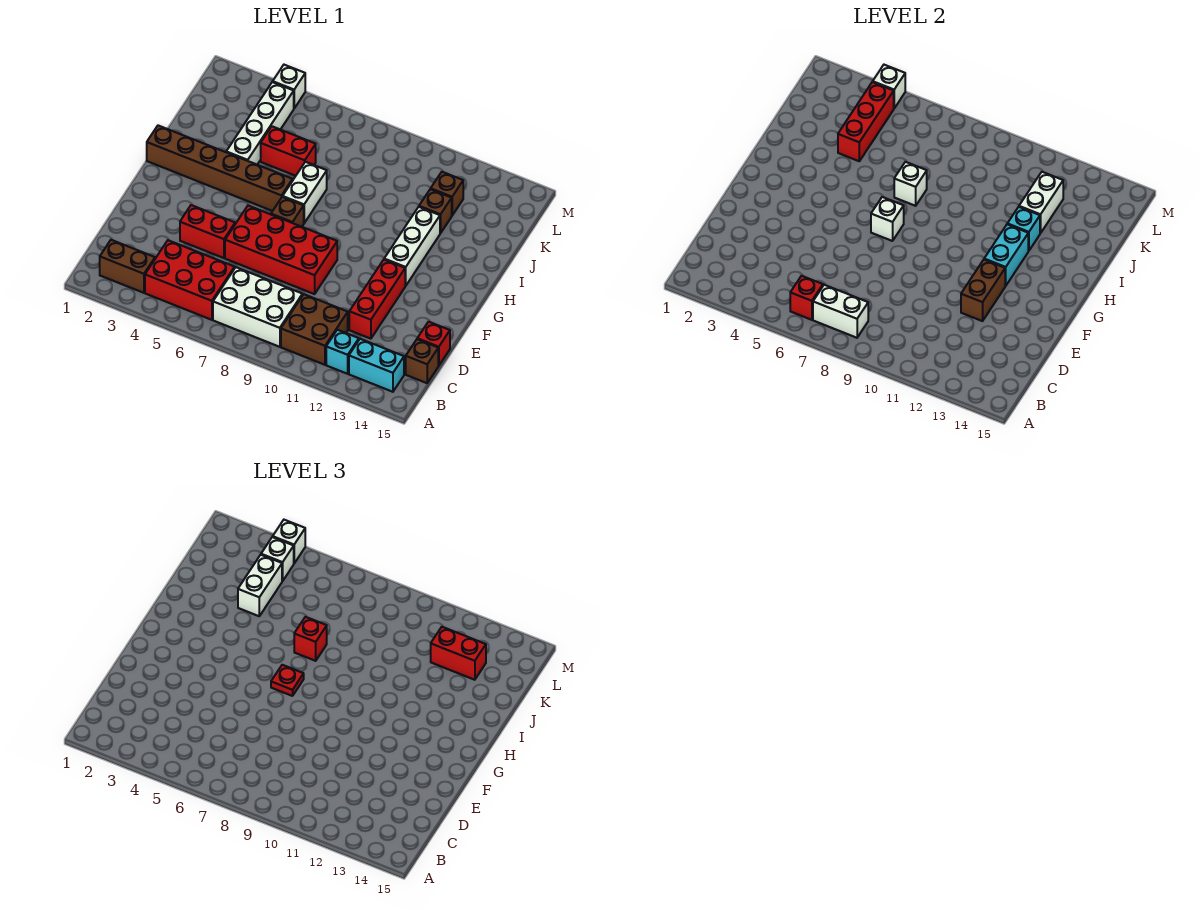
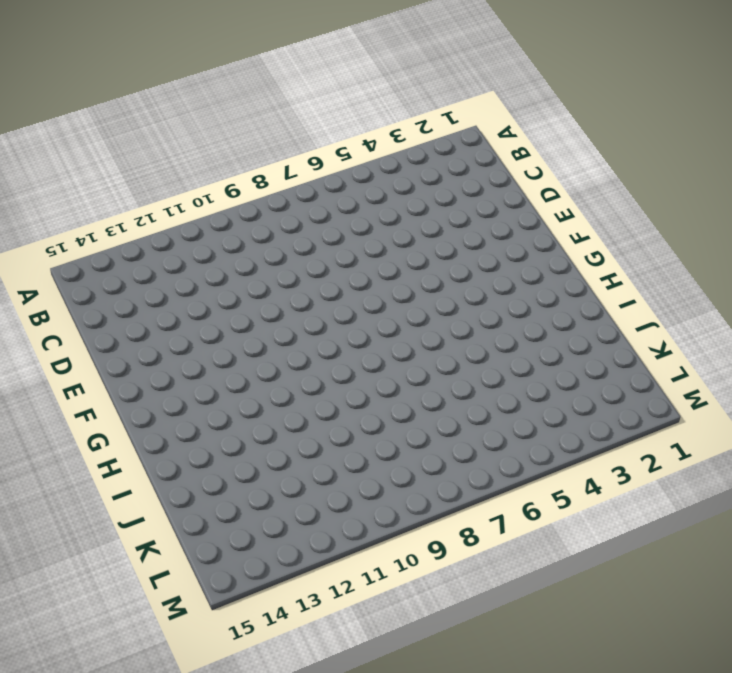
none -> brown brick B2:B3 level 1
none -> red brick B4:C6 level 1
none -> white brick B7:C9 level 1
none -> brown brick B10:C11 level 1

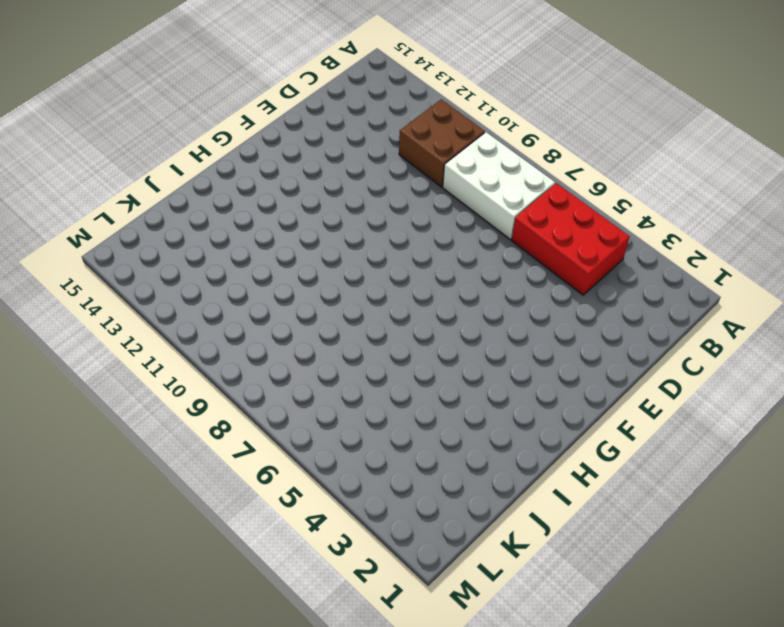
none -> brown brick B2:B3 level 1
none -> cyan brick B12 level 1
none -> cyan brick B13:B14 level 1
none -> brown brick C15 level 1

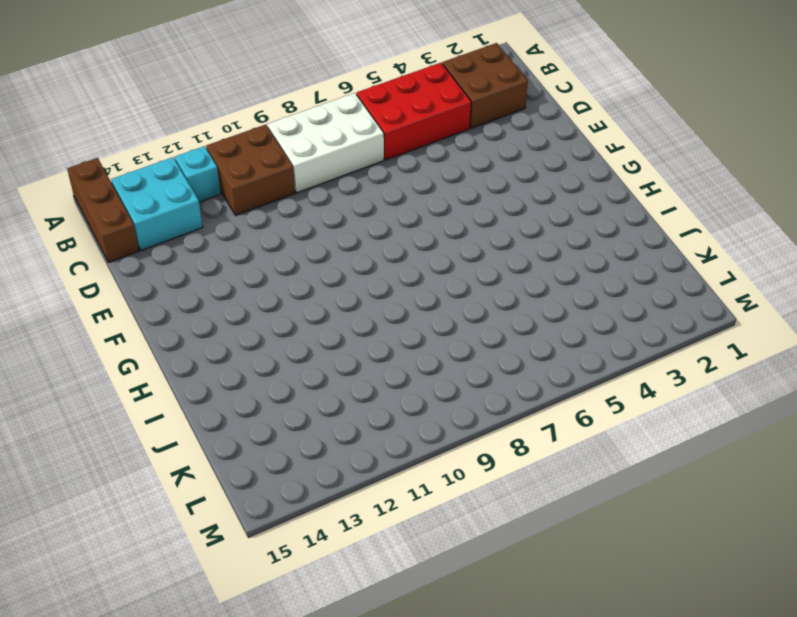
brown brick A15:C15 level 1 -> brown brick C15 level 1
brown brick B2:C3 level 1 -> brown brick B2:B3 level 1
cyan brick B13:C14 level 1 -> cyan brick B13:B14 level 1
none -> red brick D12:F12 level 1
none -> red brick D15 level 1
none -> red brick E4:E5 level 1
none -> red brick E6:F9 level 1

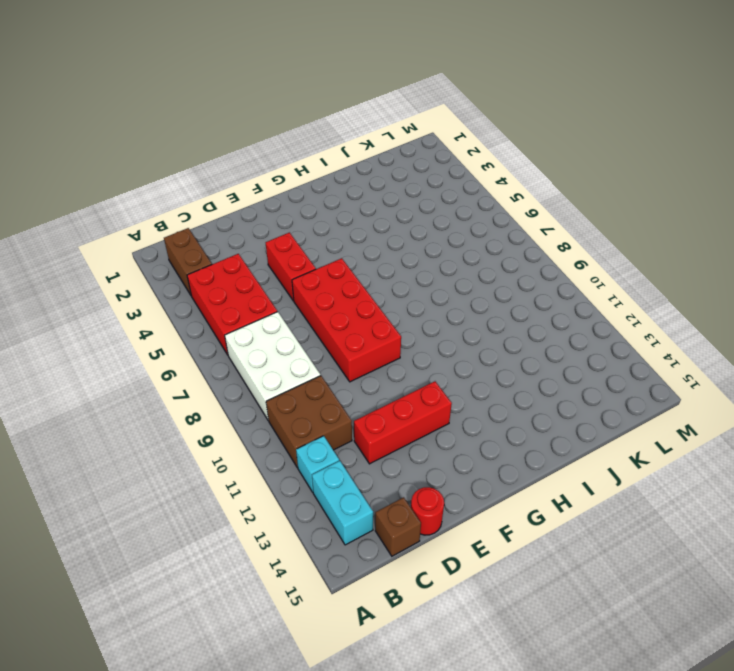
red round brick D15 level 1 -> red brick D15 level 1
none -> brown brick G7 level 1
none -> white brick G12:I12 level 1
none -> brown brick H1:H6 level 1
none -> white brick H7:I7 level 1

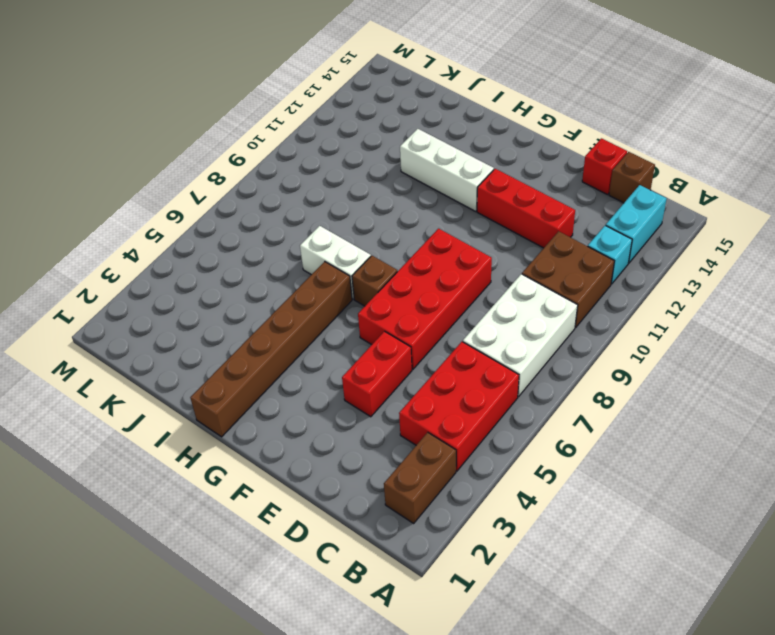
none -> white brick I4:L4 level 1
none -> red brick J5:J6 level 1
none -> brown brick J12 level 1
none -> brown brick K12 level 1

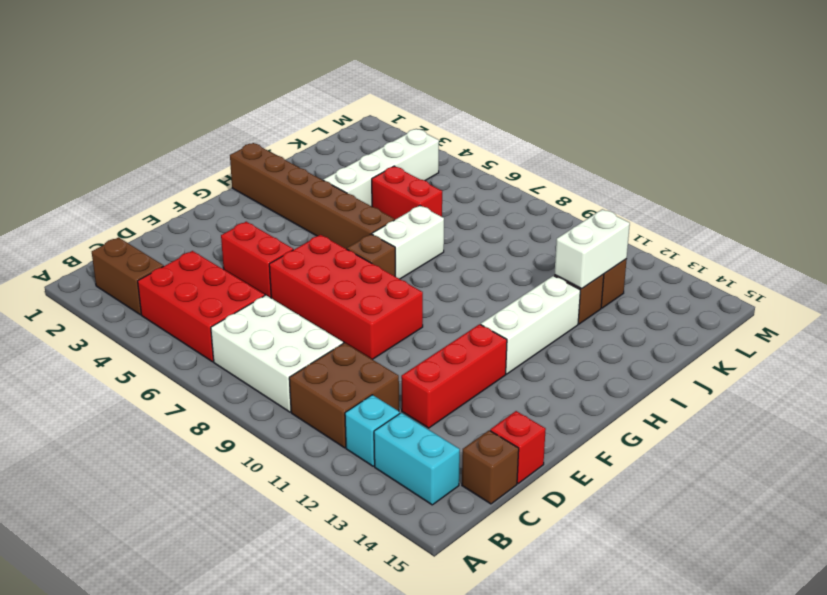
none -> white brick M4 level 1
none -> red brick B6 level 2
none -> white brick B7:B8 level 2
none -> brown brick E12:F12 level 2

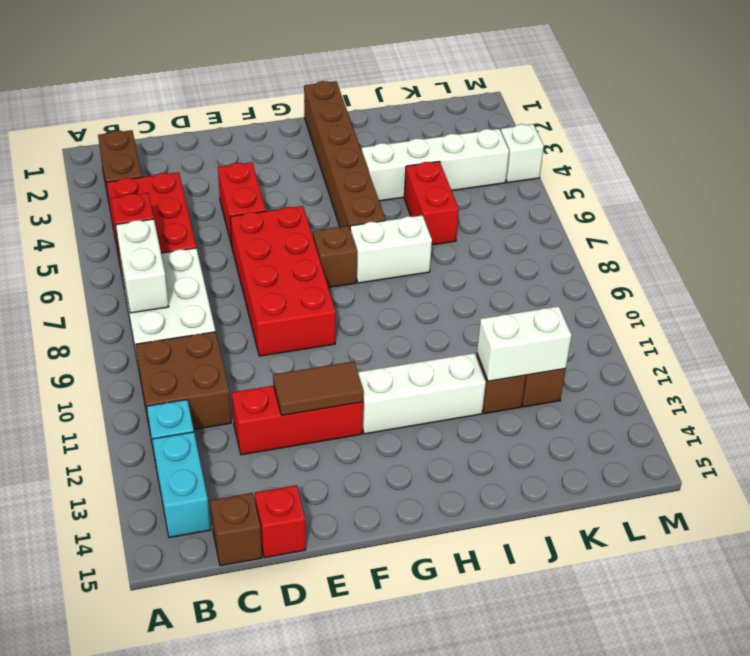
brown tile E12:F12 level 2 -> brown brick E12:F12 level 2
none -> white brick G7 level 2
none -> cyan brick G12:H12 level 2
none -> white brick I7 level 2
none -> cyan brick I12 level 2

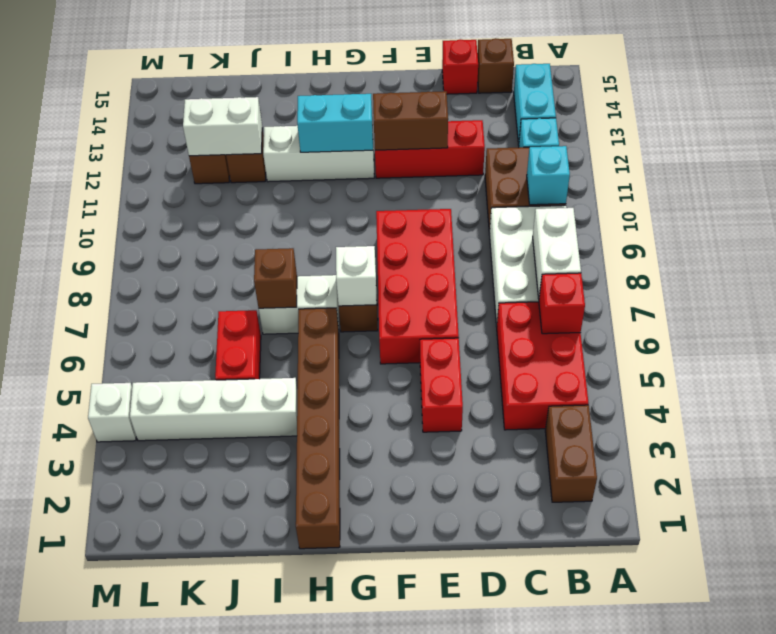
cyan brick B10 level 2 -> cyan brick I12 level 2
brown brick I7 level 2 -> white brick I7 level 2
none -> red brick J4:L4 level 2
none -> white brick M4 level 2
none -> red plate G7 level 3
none -> red brick I7 level 3

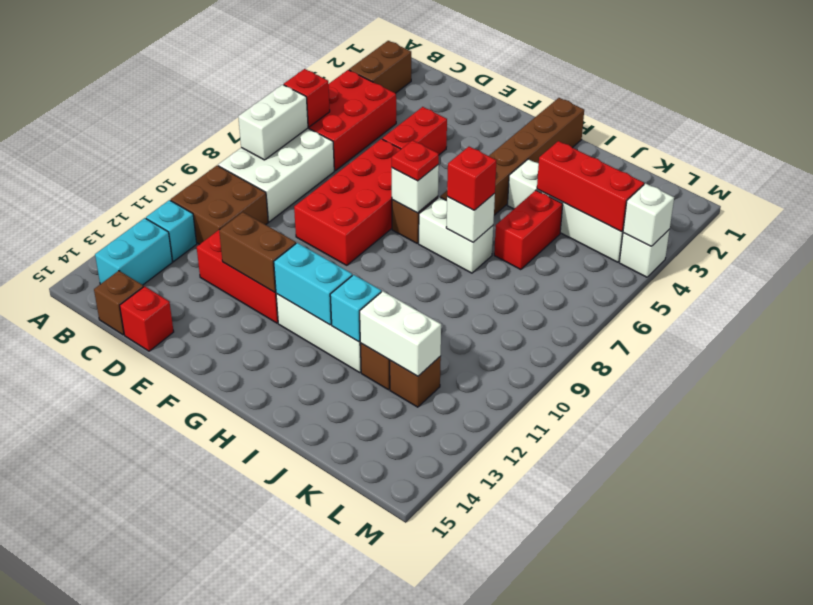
none -> white brick J4:K4 level 3
none -> red brick K12:K13 level 3
none -> white brick L4 level 3
none -> white brick M4 level 3

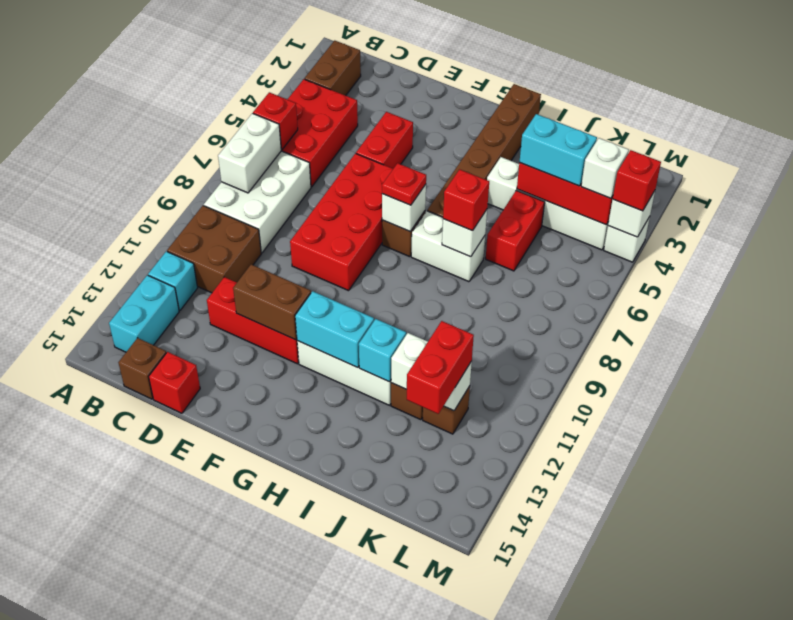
cyan brick J4:K4 level 3 -> white brick J4:K4 level 3
red brick M4 level 3 -> white brick M4 level 3

